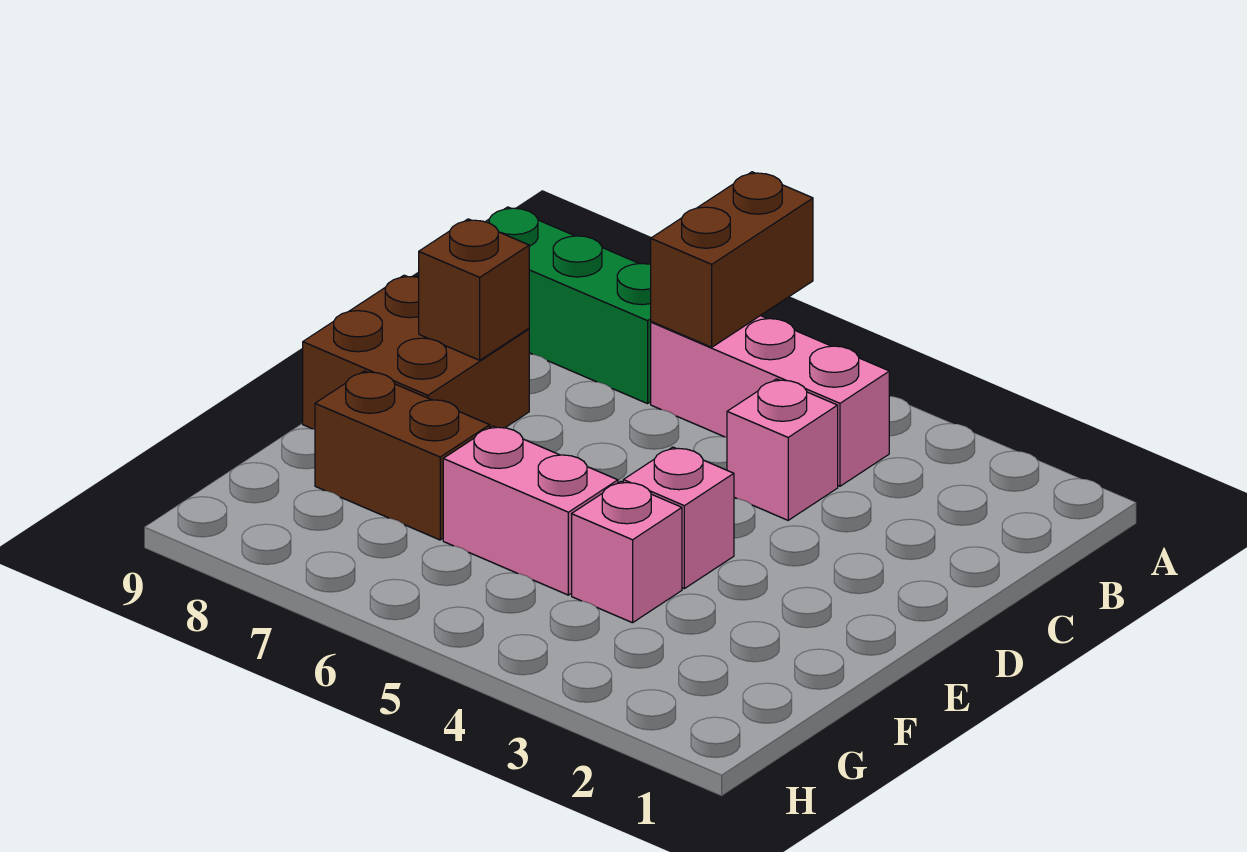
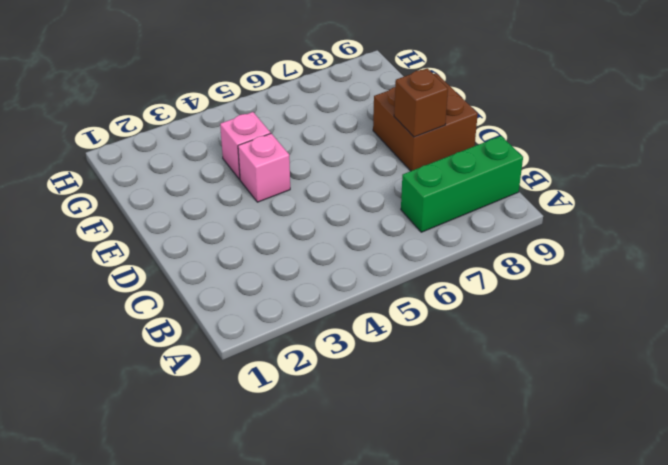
none -> pink brick B4:B6 level 1
none -> pink brick C4 level 1

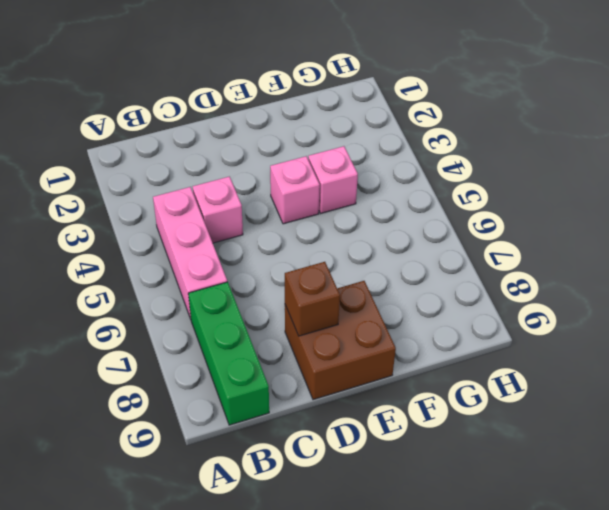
none -> pink brick F5:F6 level 1
none -> brown brick F7:F8 level 1

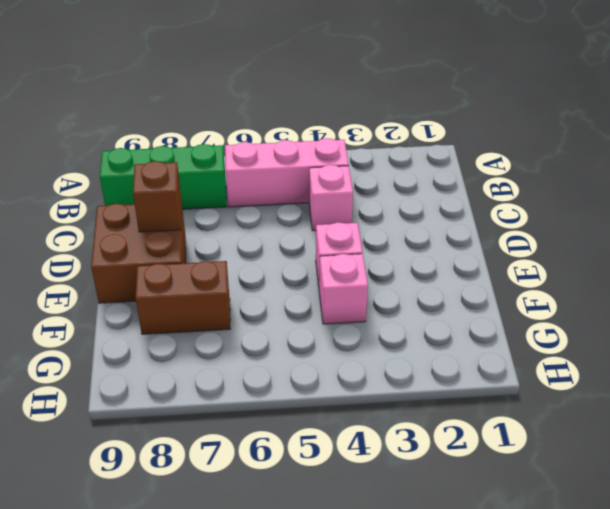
none -> pink brick F5:F6 level 1
none -> brown brick A6:B6 level 2

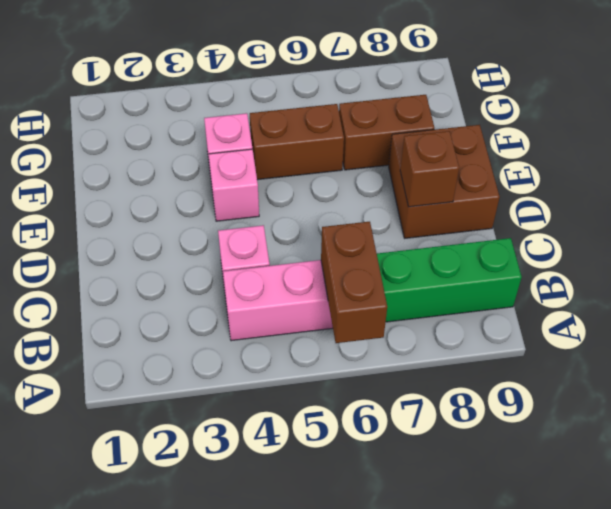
brown brick F5:F6 level 1 -> pink brick F5:F6 level 1

